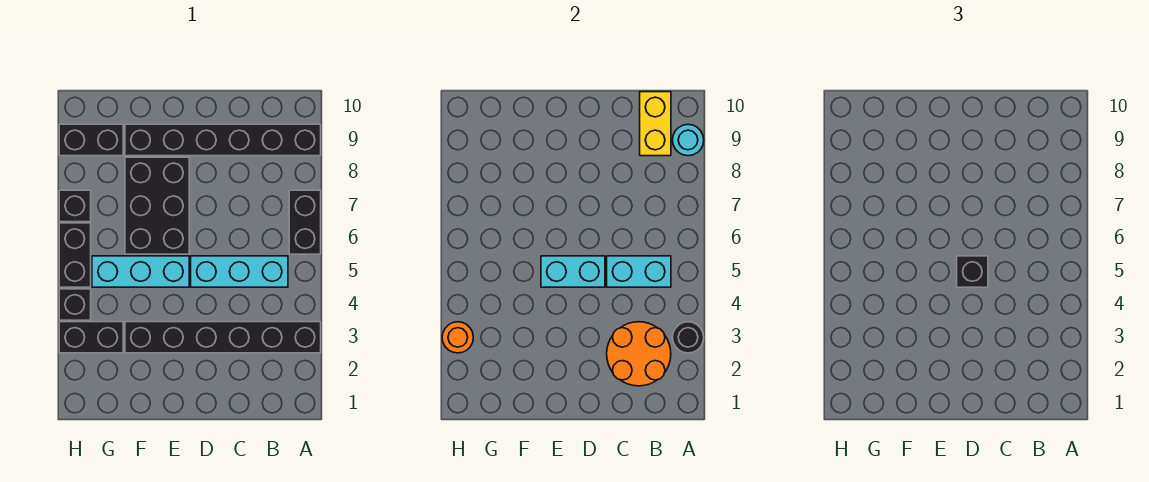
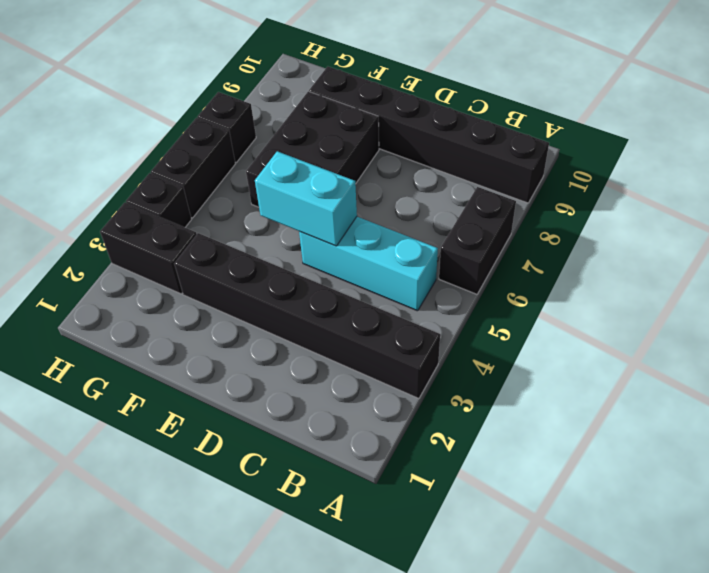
none -> cyan brick E5:G5 level 1
none -> black brick G9:H9 level 1
none -> black round brick A3 level 2

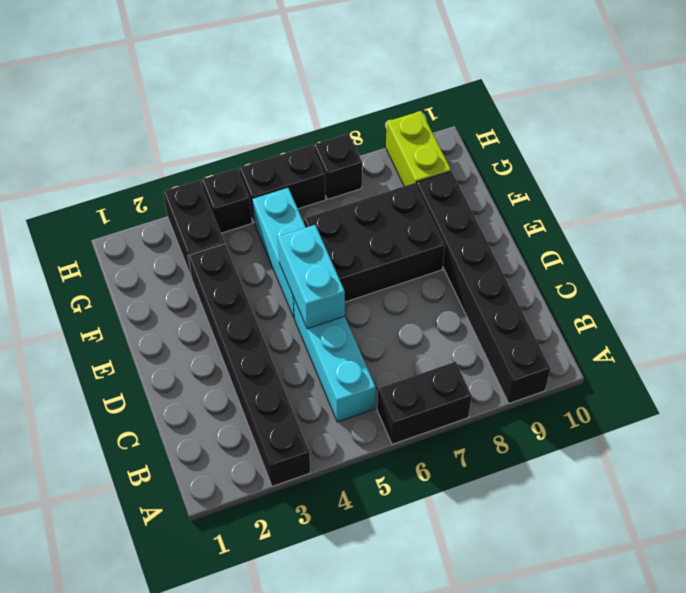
lime brick G9:H9 level 1 -> black brick G9:H9 level 1
none -> black round brick A3 level 2
none -> cyan round brick A9 level 2
none -> orange round brick B2:C3 level 2

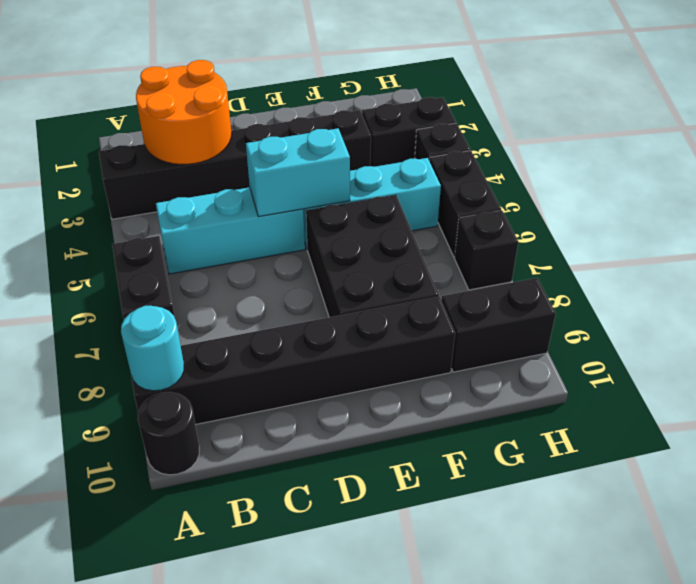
black round brick A10 level 1 -> black round brick A3 level 2
none -> cyan brick B5:C5 level 2
none -> yellow brick B9:B10 level 2
none -> orange round brick H3 level 2

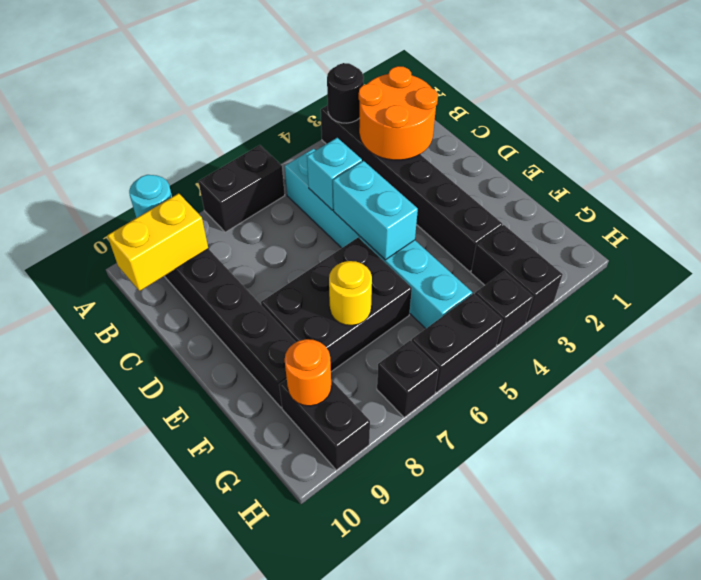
cyan brick C5 level 2 -> cyan brick B5:C5 level 2
yellow round brick F7 level 2 -> none
orange round brick G9 level 2 -> orange round brick H3 level 2
none -> black brick D5 level 3

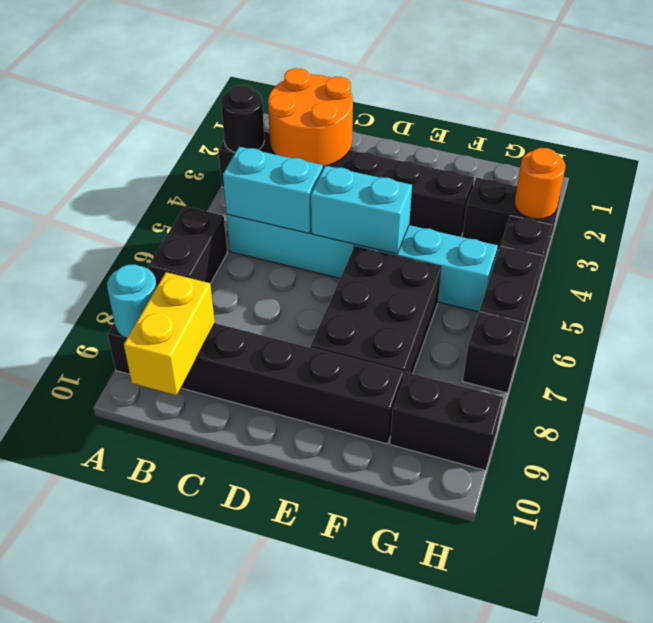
none -> black brick D5 level 3

